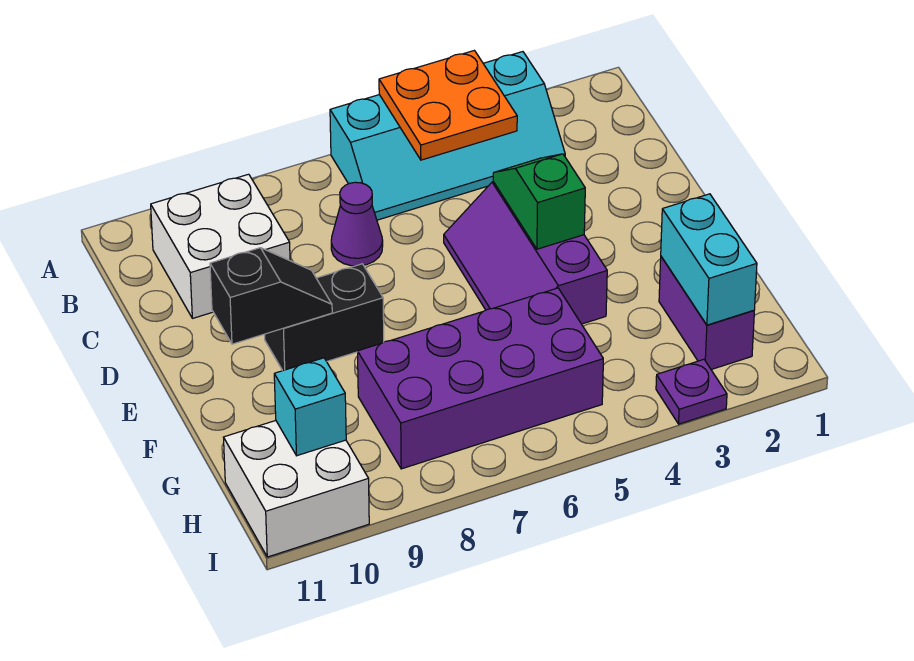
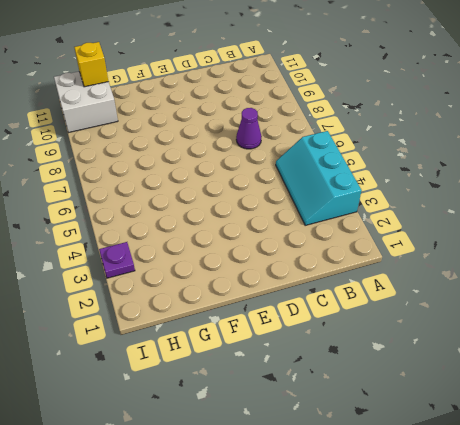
cyan slope A3:B5 level 1 top A -> cyan slope A3:B6 level 1 top A
yellow brick H11 level 2 -> none
none -> white brick B9:C10 level 1
none -> purple slope D4:F5 level 1 top 4
none -> black brick E8:E9 level 1

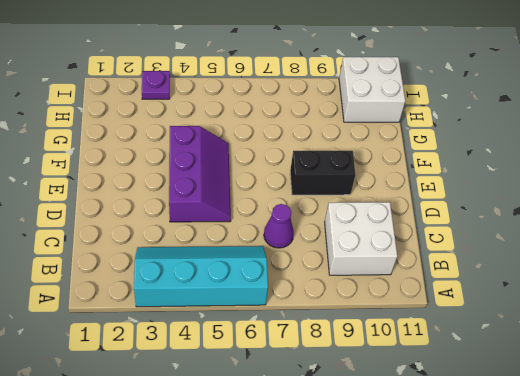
none -> purple brick G2:H2 level 1
none -> purple brick G5:H8 level 1
none -> orange plate A4:B5 level 2

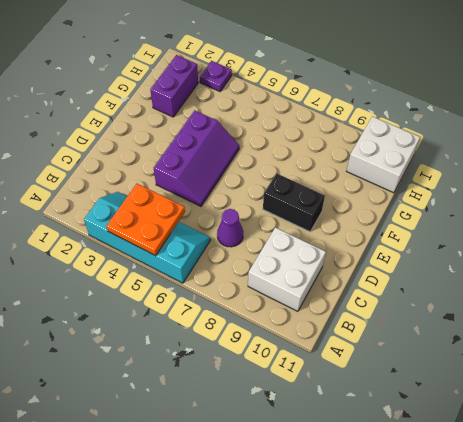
none -> purple brick G5:H8 level 1
none -> green slope D4:E4 level 2 top E
none -> black slope E9:E10 level 2 top 10

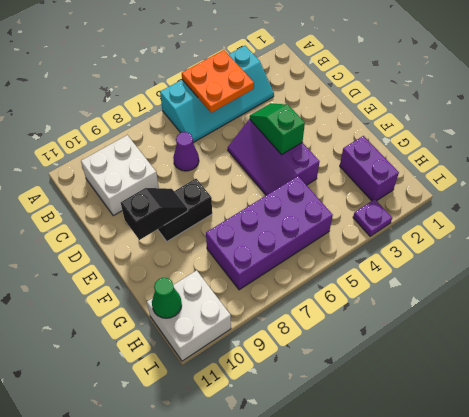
green cone H11 level 2 -> none
none -> cyan brick G2:H2 level 2
none -> cyan brick H10 level 2

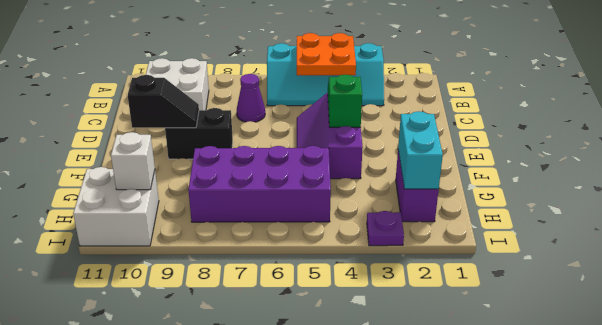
white brick H10 level 2 -> cyan brick H10 level 2

